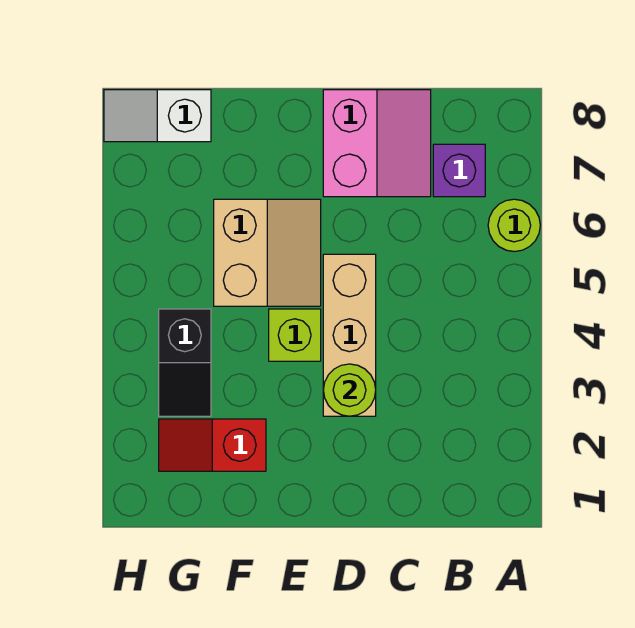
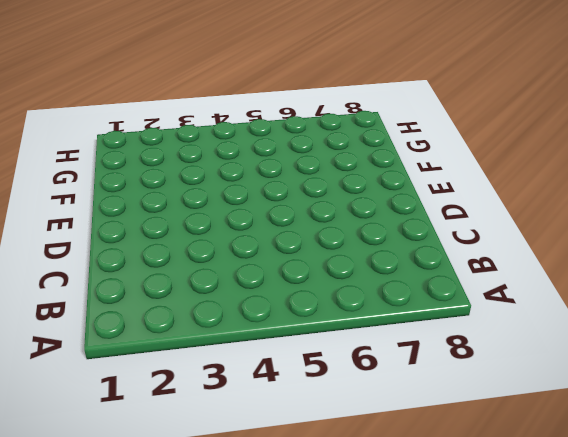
none -> lime round brick A6 level 1
none -> purple brick B7 level 1

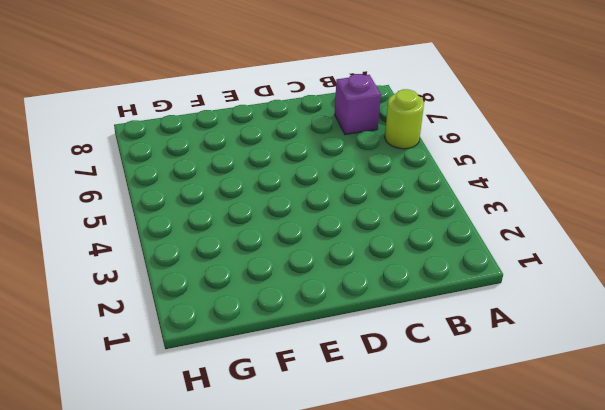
none -> pink slope C7:D8 level 1 top D
none -> tan brick D3:D5 level 1

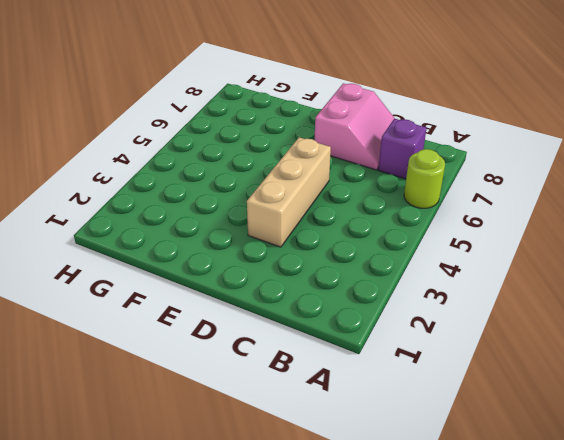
none -> lime brick E4 level 1
none -> tan slope E5:F6 level 1 top F

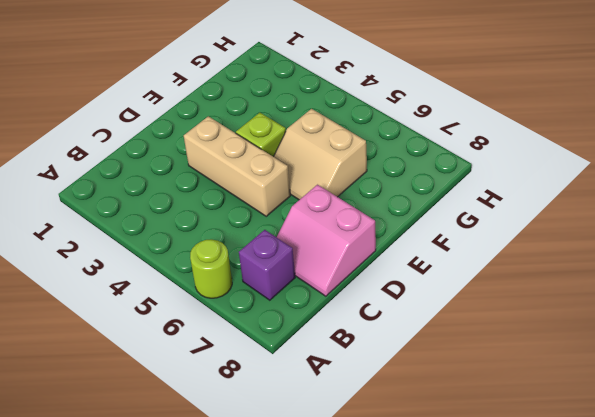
none -> red slope F2:G2 level 1 top F
none -> black slope G3:G4 level 1 top 4

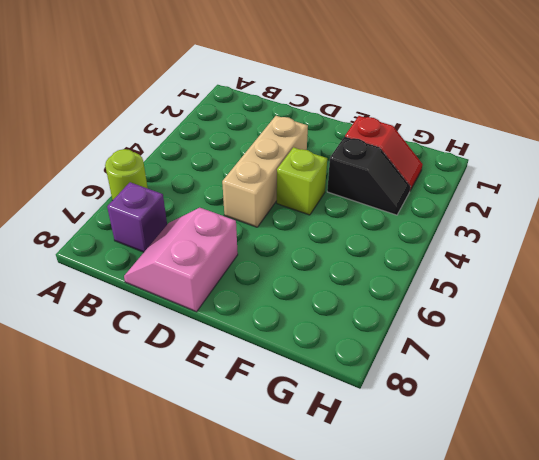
black slope F3:G3 level 1 top F -> black slope G3:G4 level 1 top 4
none -> tan slope E5:F6 level 1 top F
none -> white slope G8:H8 level 1 top G

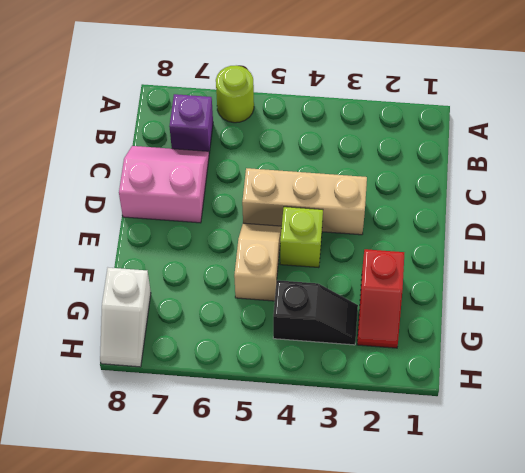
tan slope E5:F5 level 1 top F -> tan slope E5:F6 level 1 top F
none -> lime round brick D3 level 2

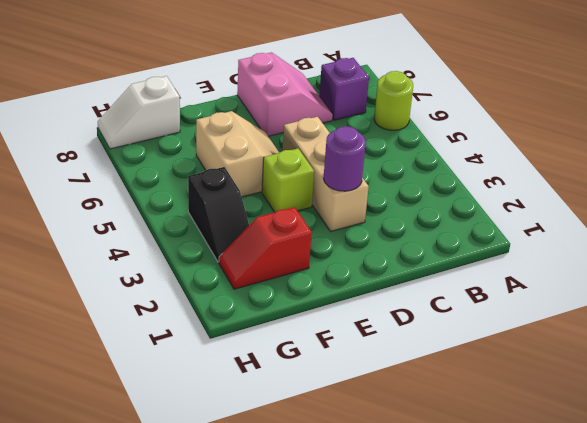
purple round brick D3 level 2 -> lime round brick D3 level 2

